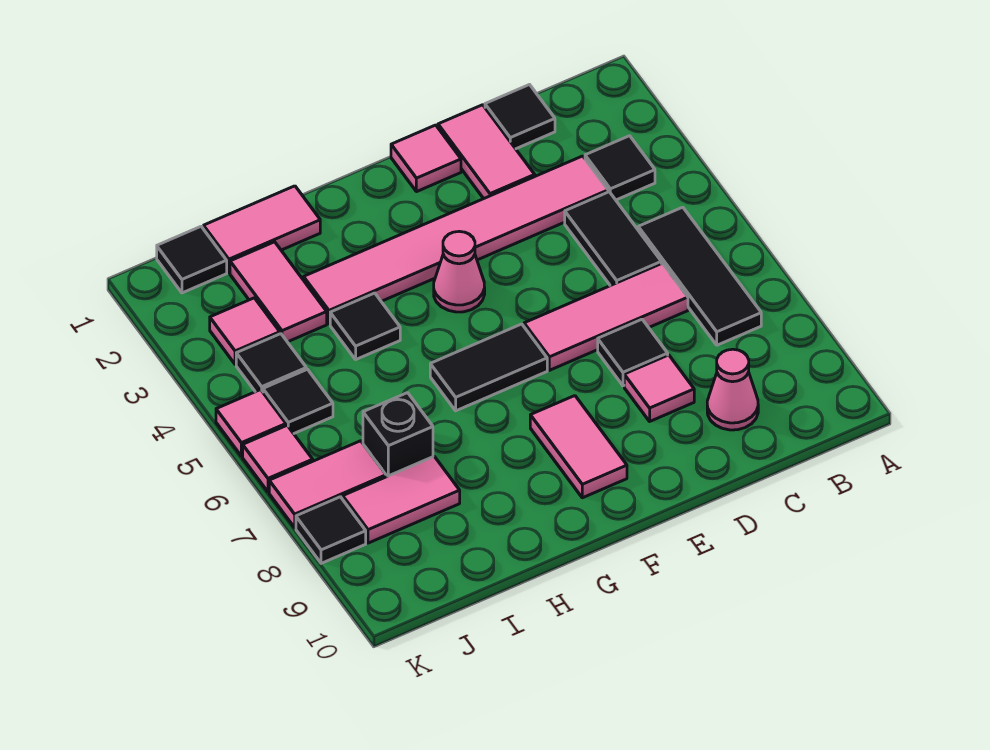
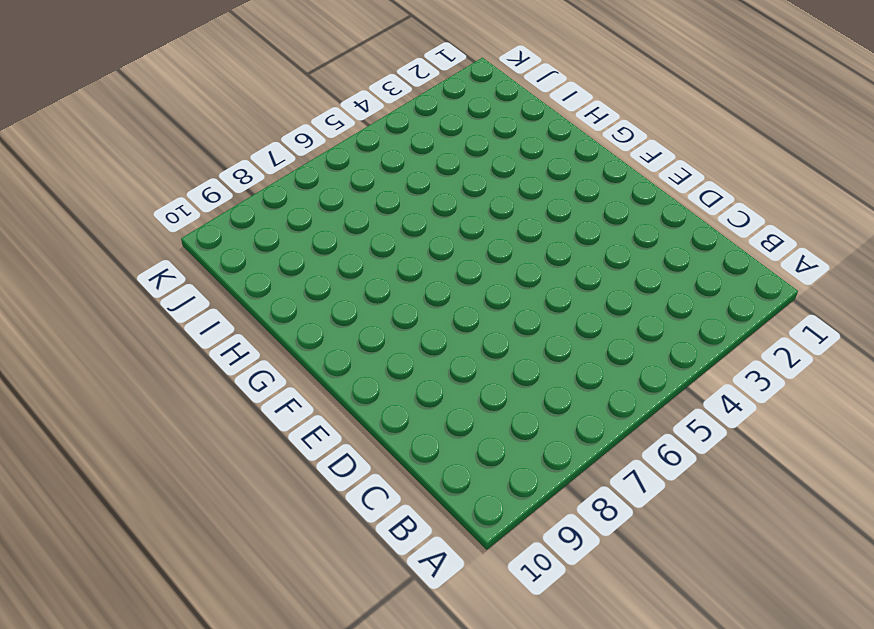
none -> black tile B3 level 1
none -> black tile B5:B7 level 1
none -> black tile C1 level 1

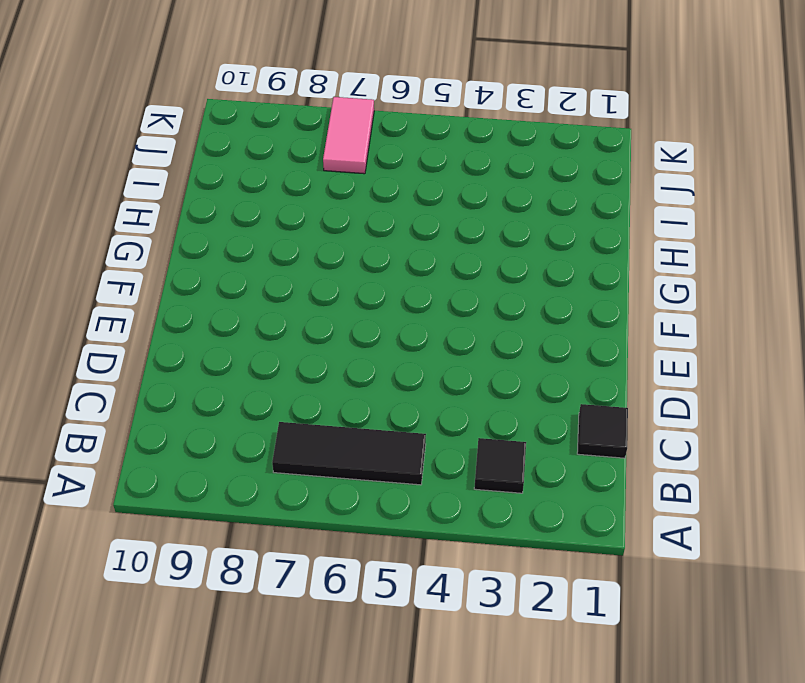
none -> pink tile C3:H3 level 1
none -> black tile C4:C5 level 1
none -> pink tile C6:E6 level 1

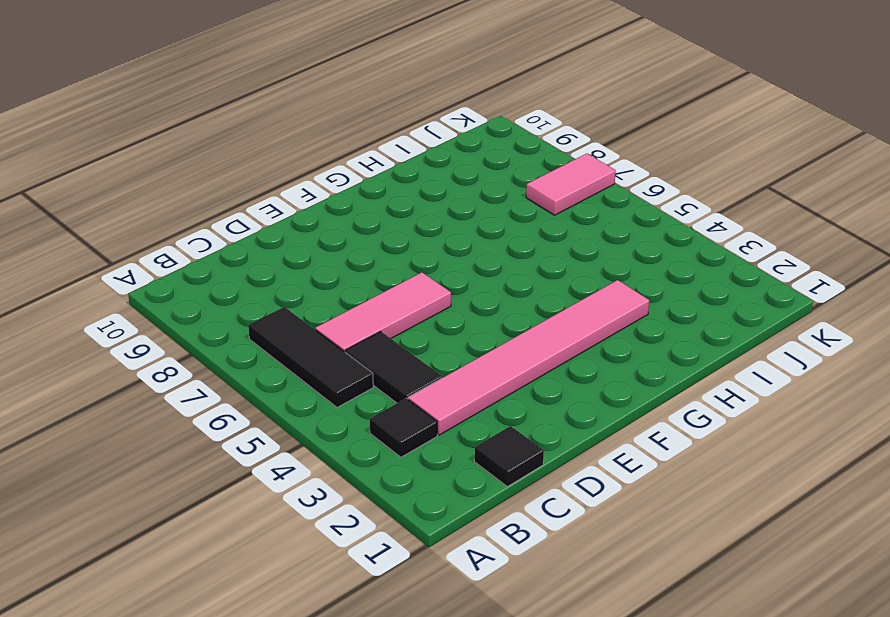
none -> pink cone C9 level 1
none -> pink tile D1:D2 level 1
none -> black tile D7 level 1

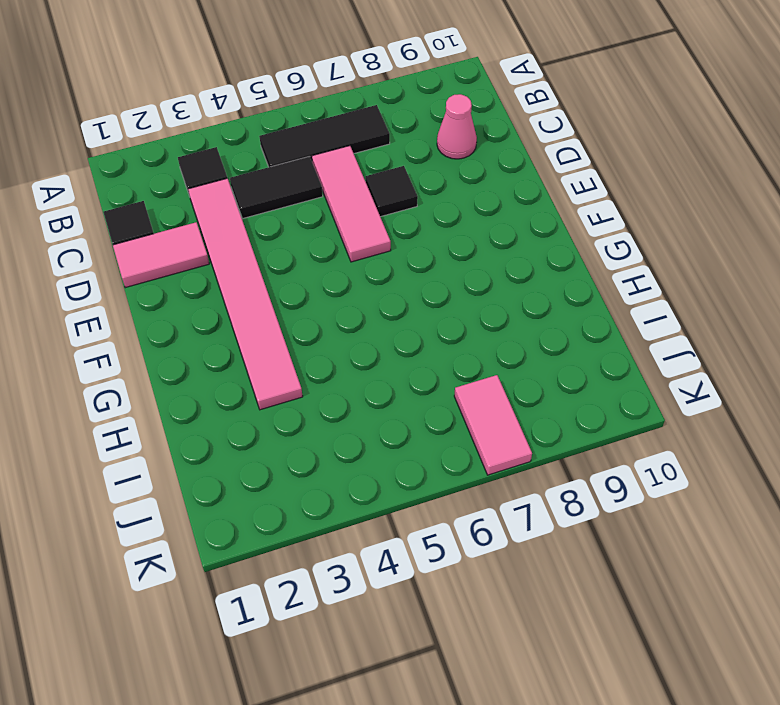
none -> pink tile D8 level 1
none -> pink tile E1 level 1
none -> pink cone F4 level 1

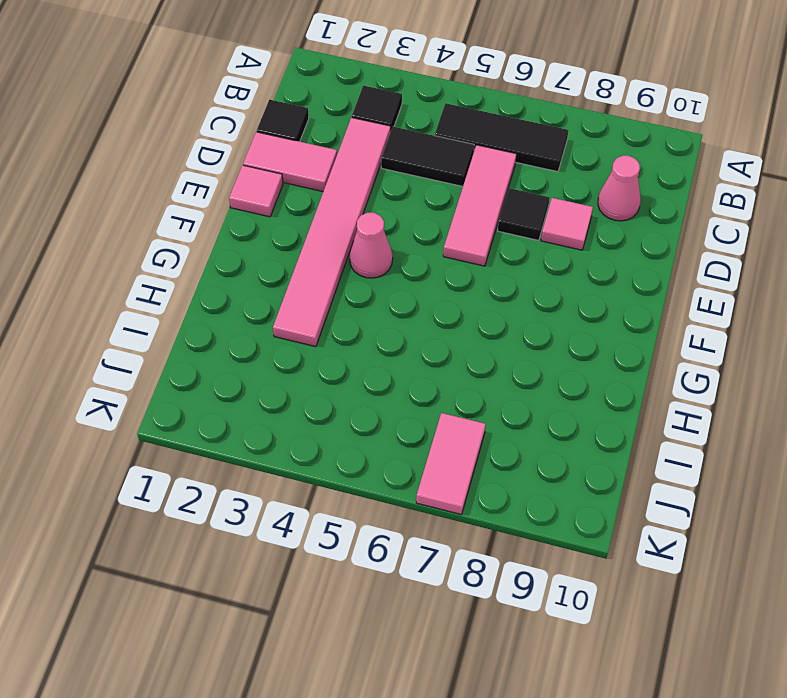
none -> black tile F6:G6 level 1
none -> pink tile F8:F9 level 1
none -> pink tile H1:I1 level 1

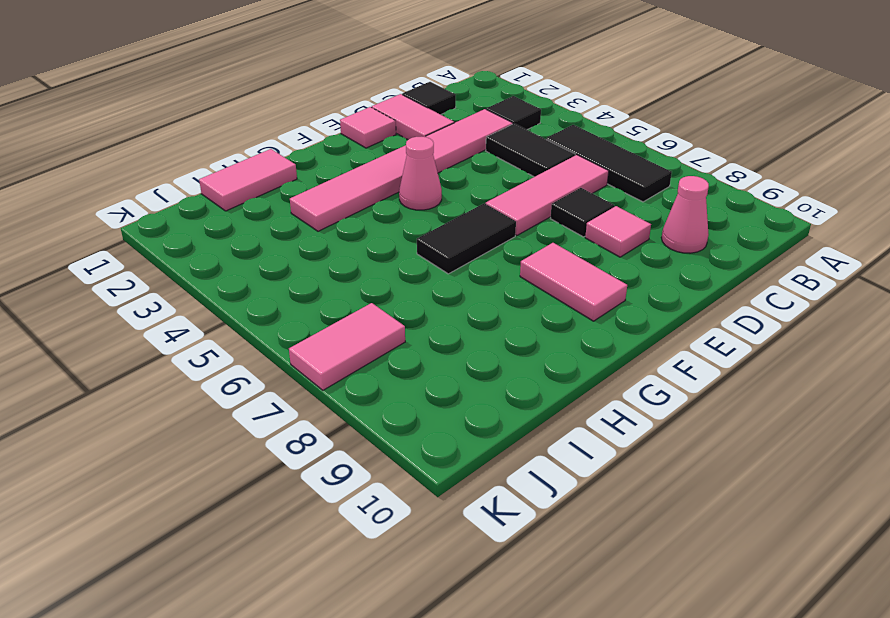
none -> black tile H4 level 1
none -> pink tile I2:I3 level 1
none -> black brick I7 level 1

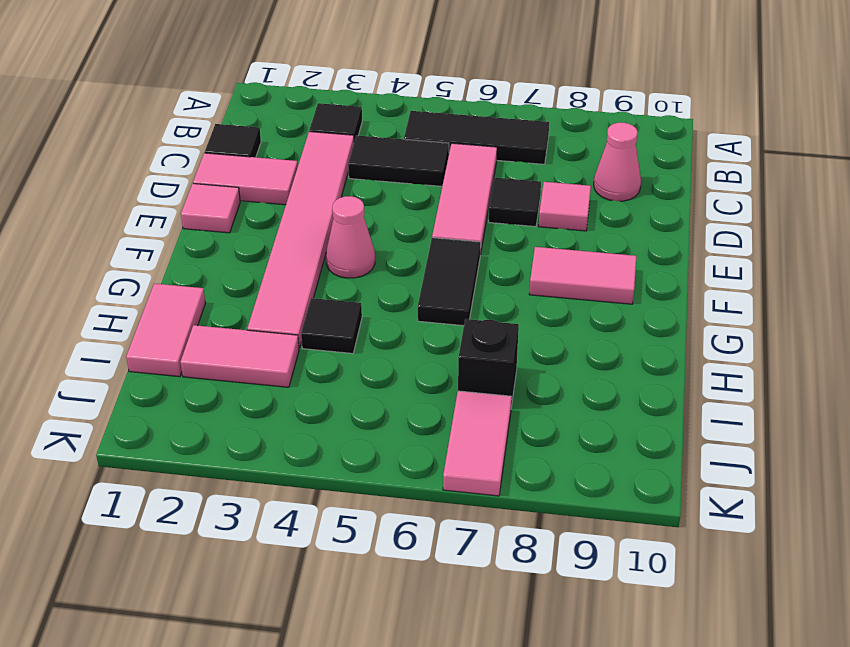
none -> pink tile I8:J8 level 1
none -> black tile J1 level 1
none -> pink tile J3 level 1

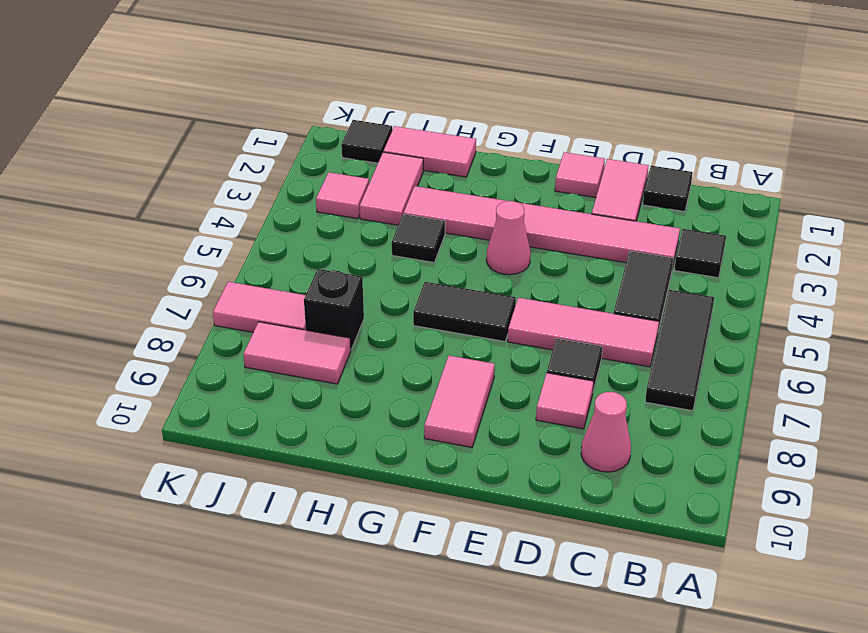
none -> black tile J4 level 1
none -> black tile J5 level 1
none -> pink tile K5 level 1

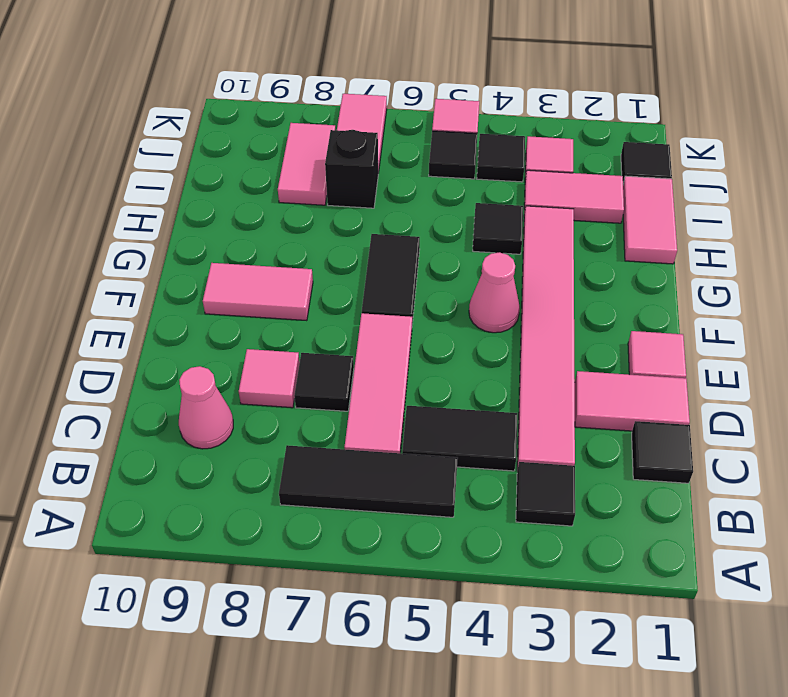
none -> pink tile K6 level 1
none -> black tile K8 level 1

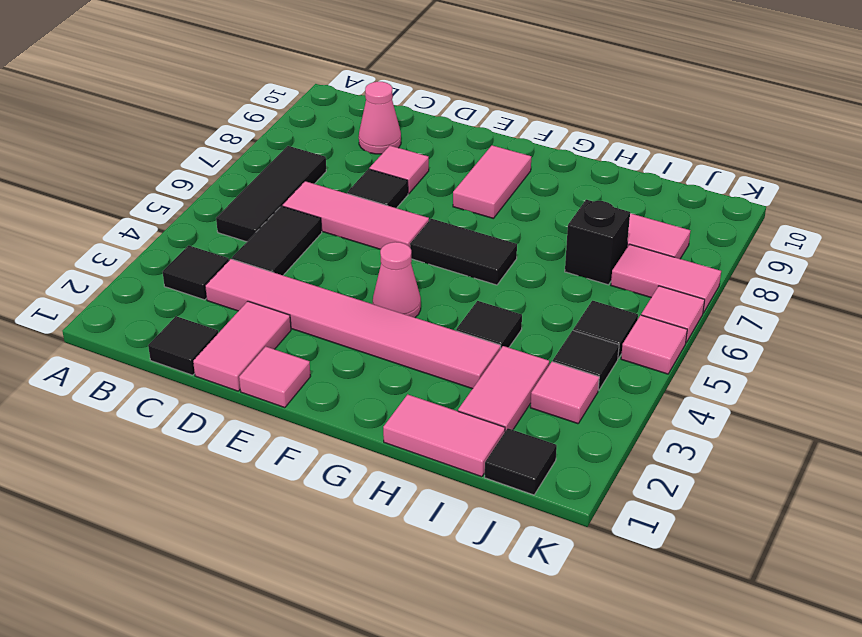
none -> black tile K8 level 1

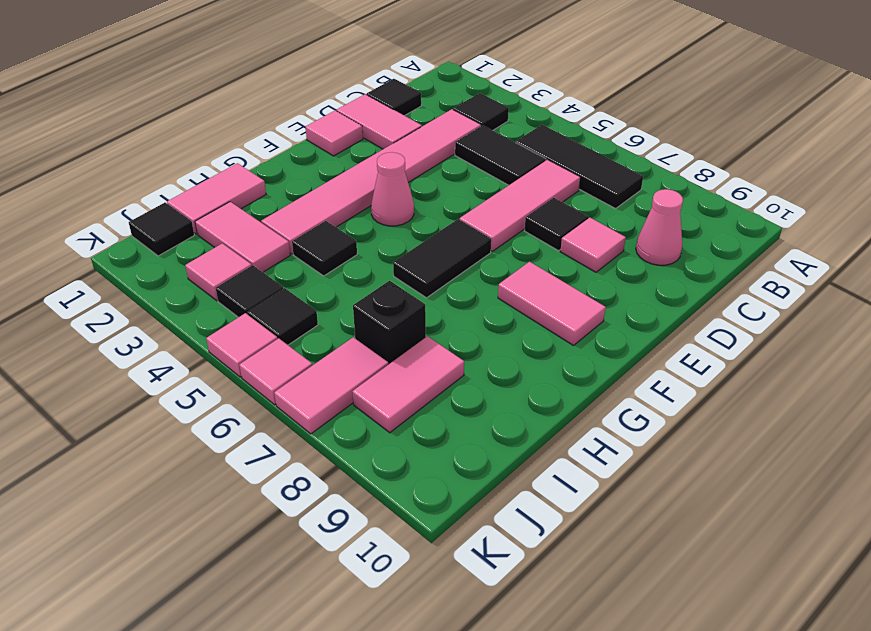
none -> black tile K8 level 1

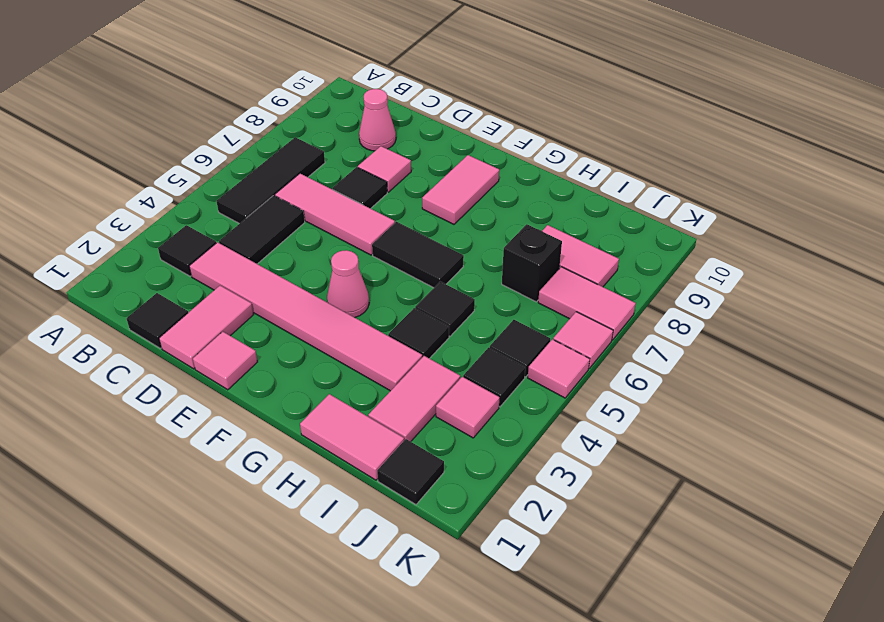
black tile H5 level 1 -> black tile K8 level 1

